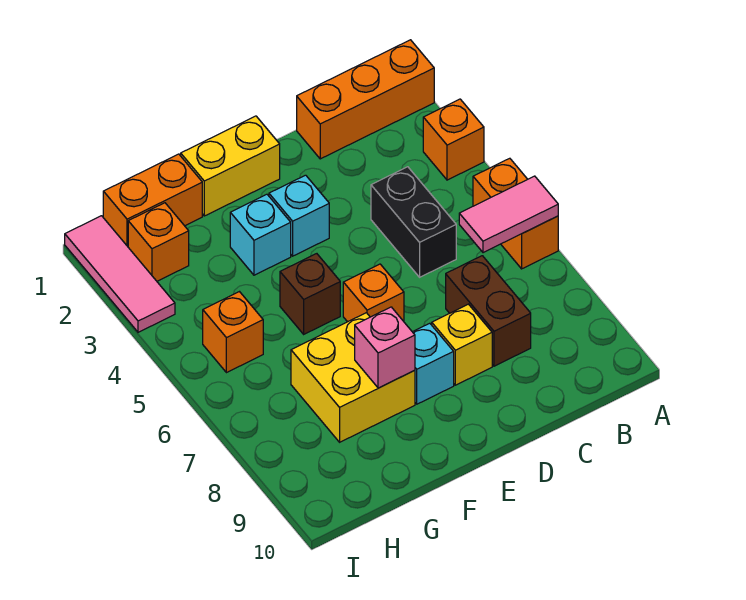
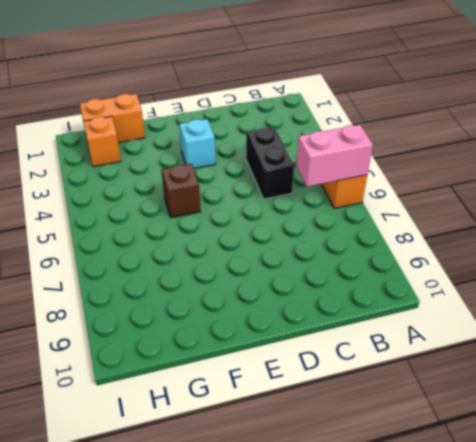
pink brick A6:B6 level 2 -> pink tile A6:B6 level 2
none -> orange brick A1:C1 level 1
none -> orange brick A3 level 1
none -> brown brick C7:C8 level 1

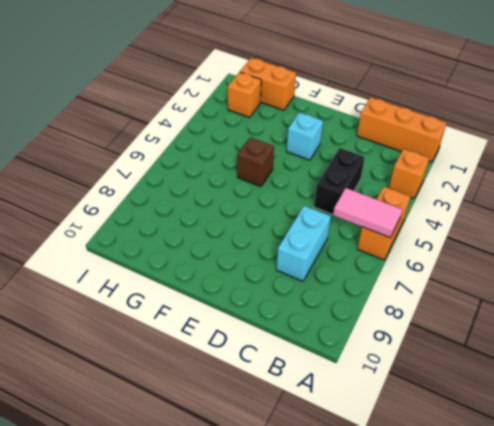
cyan brick C7:C8 level 1 -> brown brick C7:C8 level 1
none -> yellow brick D8 level 1
none -> yellow brick E1:F1 level 1
none -> orange brick E6 level 1

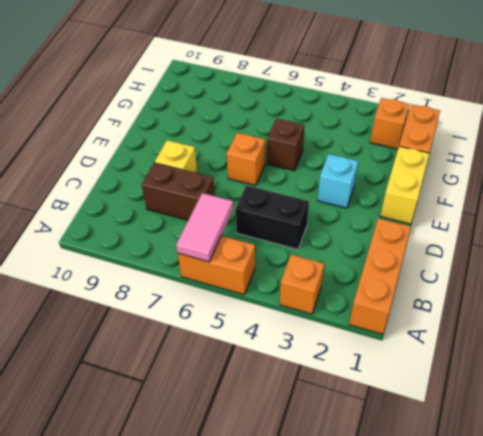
none -> cyan brick E8 level 1
none -> cyan brick F3 level 1
none -> yellow brick F7:G8 level 1

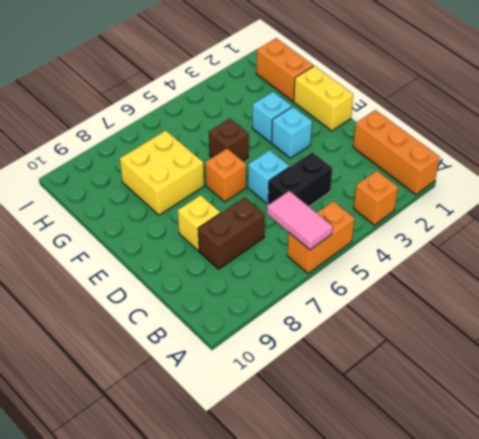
cyan brick D5 level 1 -> cyan brick E8 level 1
none -> orange brick H2 level 1
none -> orange brick H5 level 1
none -> pink tile I1:I3 level 1

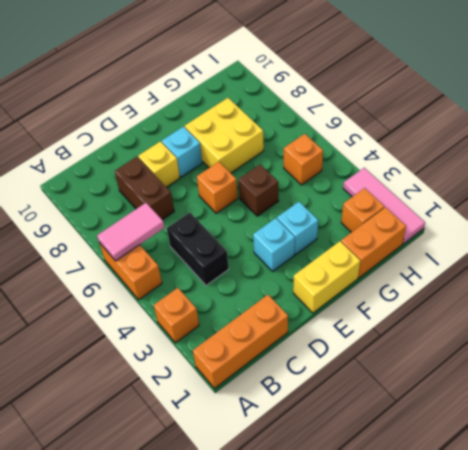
none -> pink brick F8 level 2

